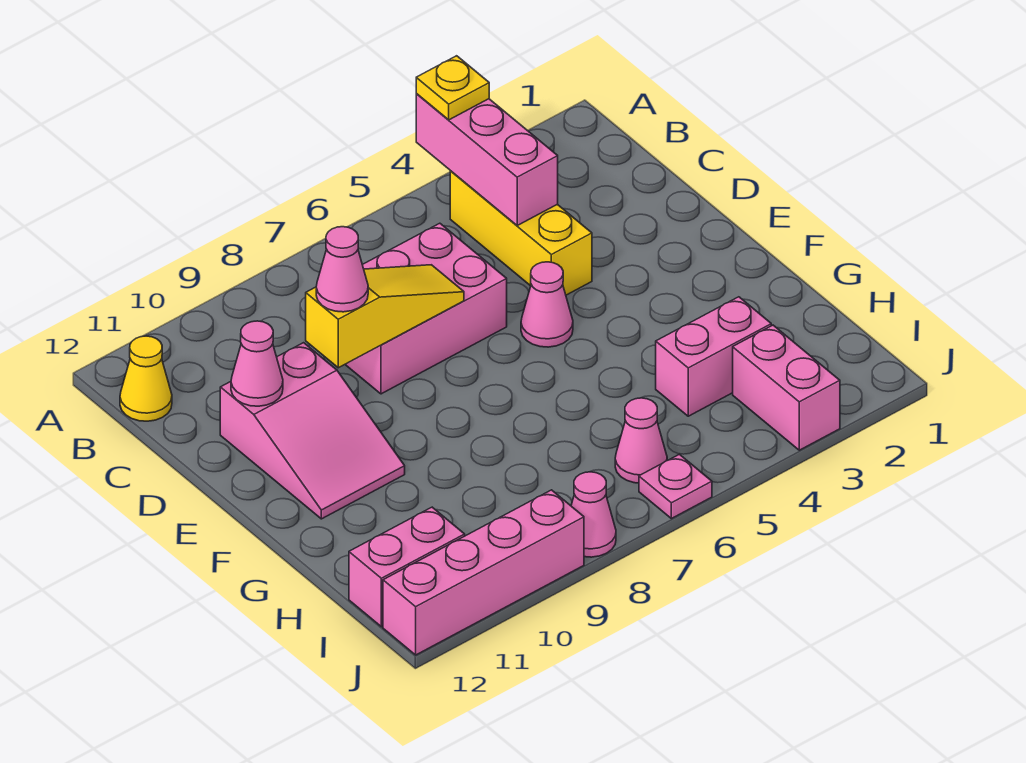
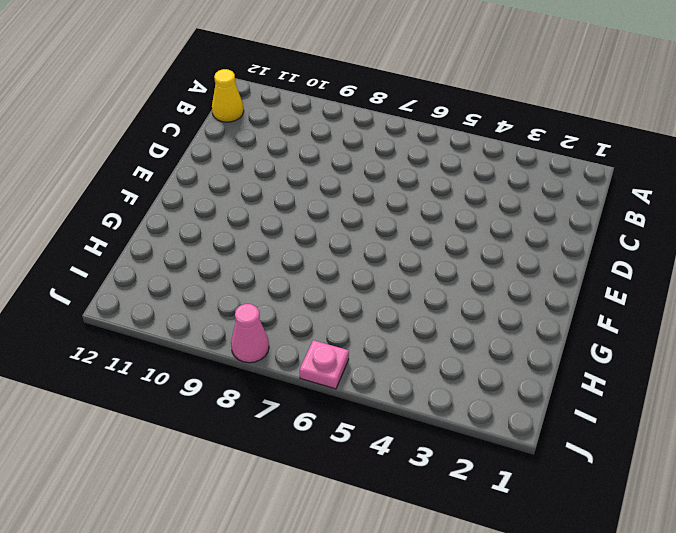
none -> yellow brick B4:D4 level 1
none -> pink brick C6:D8 level 1
none -> pink slope D10:F11 level 1 top D

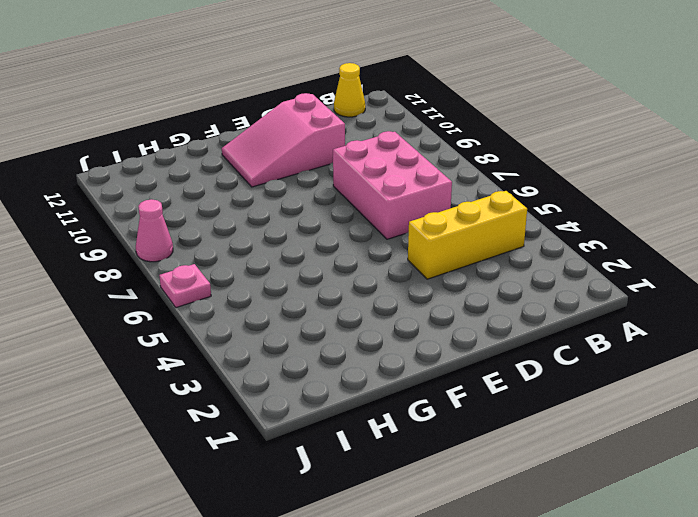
none -> pink cone E5 level 1
none -> pink brick H3:H4 level 1
none -> pink brick I3:J3 level 1

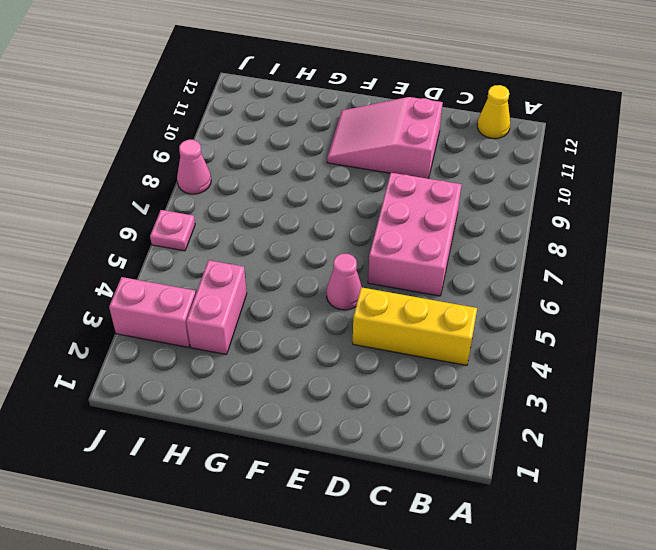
none -> pink cone I6 level 1
none -> pink brick I11:I12 level 1
none -> pink brick J9:J12 level 1

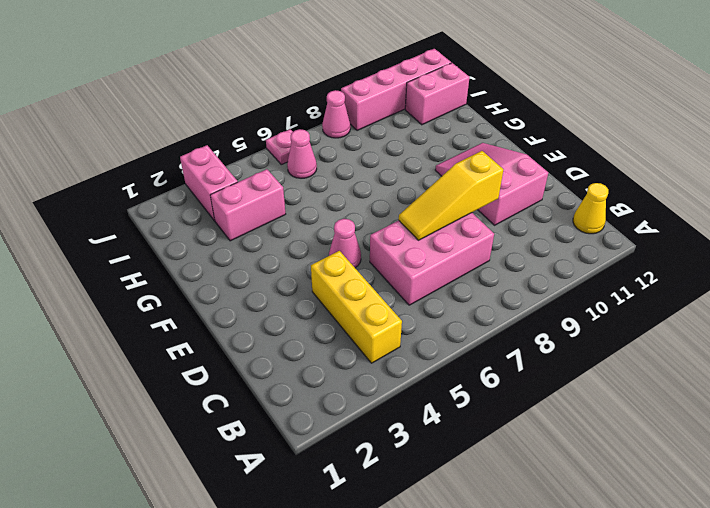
none -> pink brick A4:C4 level 2
none -> pink cone D11 level 2
none -> yellow plate A4 level 3

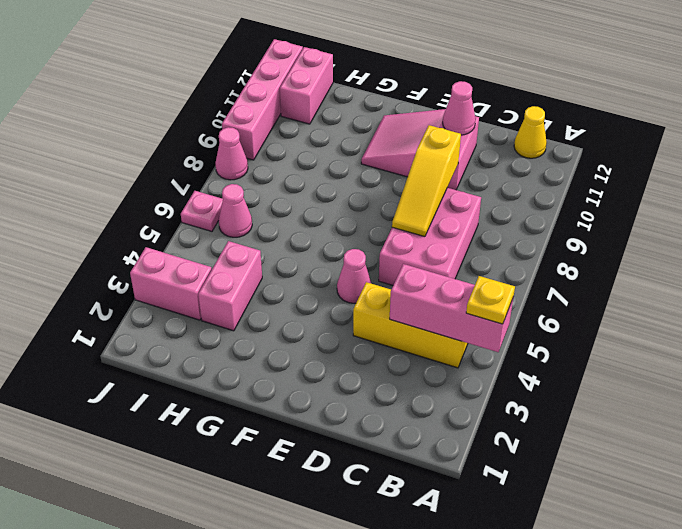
none -> pink cone D9 level 3

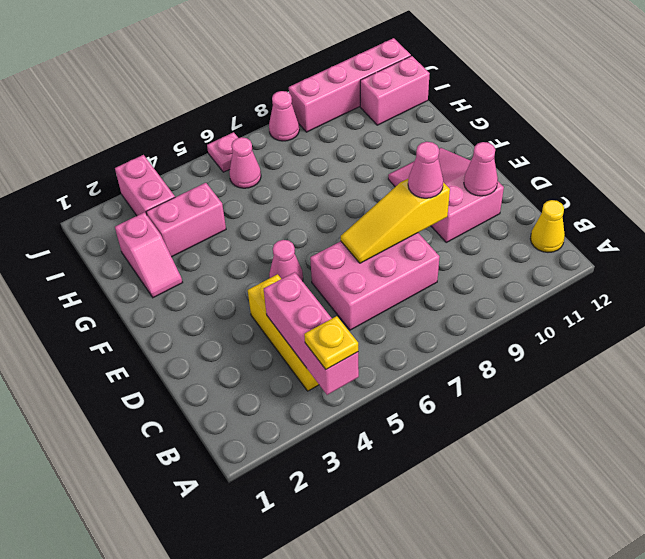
pink slope G2:H2 level 1 top H -> none

